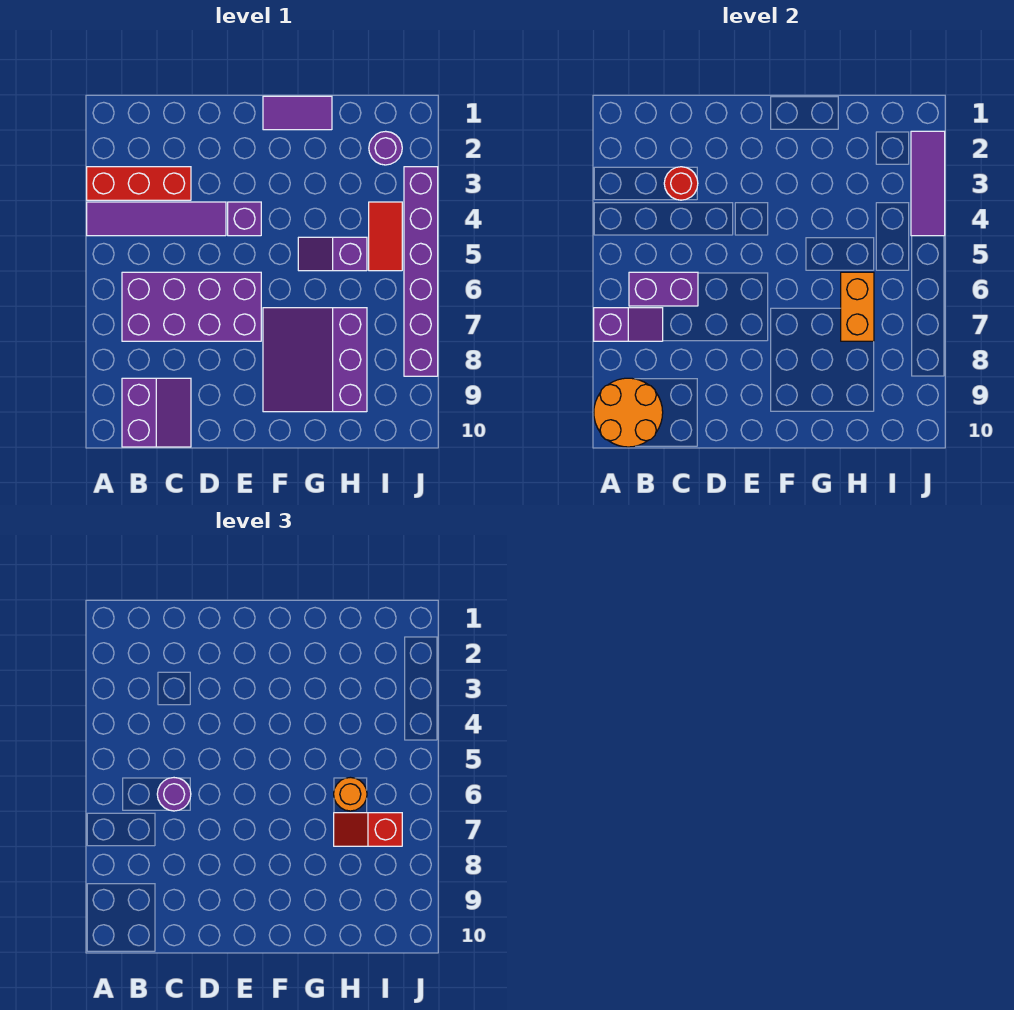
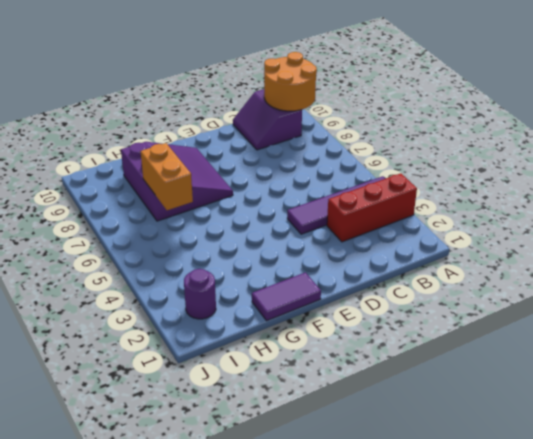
none -> purple brick B6:E7 level 1
none -> purple brick E4 level 1
none -> purple slope G5:H5 level 1 top H

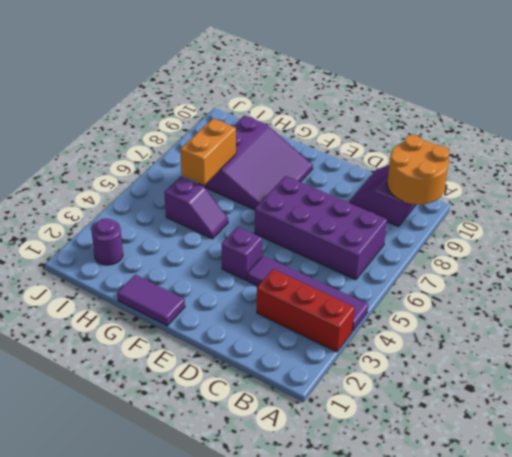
none -> red tile I4:I5 level 1
none -> purple brick J3:J8 level 1
none -> purple slope A7:B7 level 2 top A

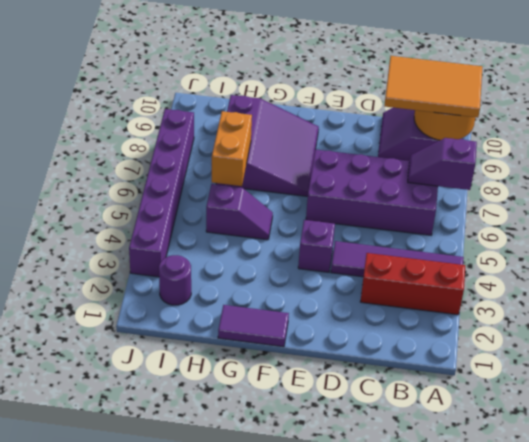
orange tile A9:C10 level 3 -> none
none -> red tile I4:I5 level 1
none -> purple brick B6:C6 level 2
none -> red round brick C3 level 2

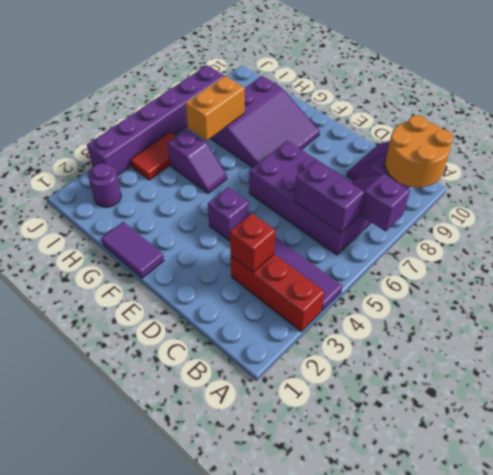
red brick C3 level 2 -> red round brick C3 level 2
none -> purple tile J2:J4 level 2
none -> purple round brick C6 level 3
none -> orange round brick H6 level 3

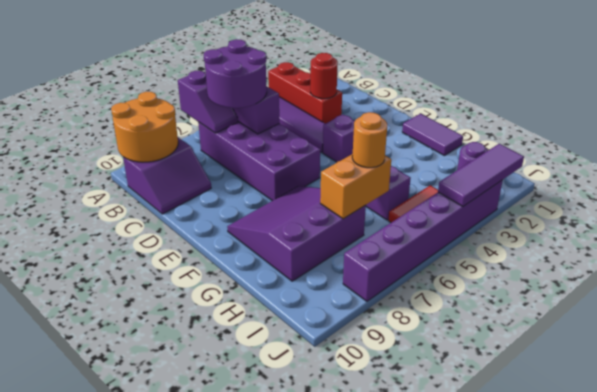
purple round brick B6:C7 level 3 -> purple round brick C6 level 3
none -> red slope H7:I7 level 3 top I

